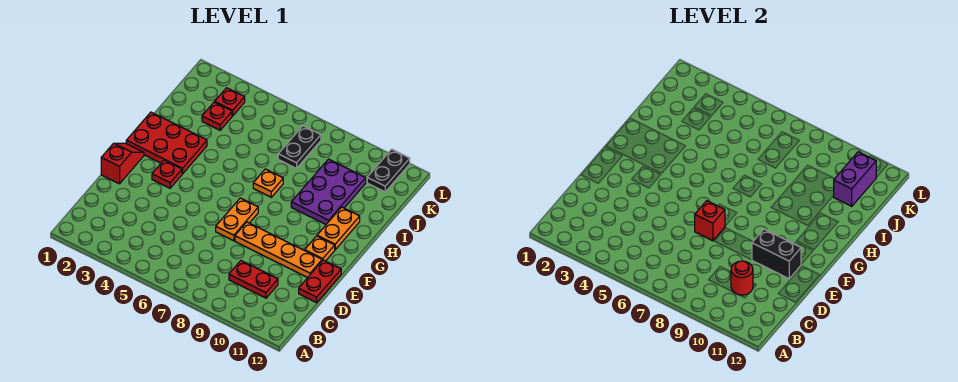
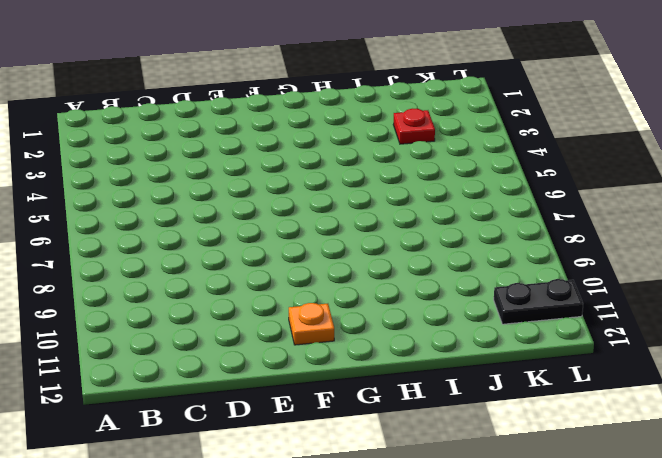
none -> red plate C9:C10 level 1
none -> red plate D12:E12 level 1
none -> red slope E1:F1 level 1 top E

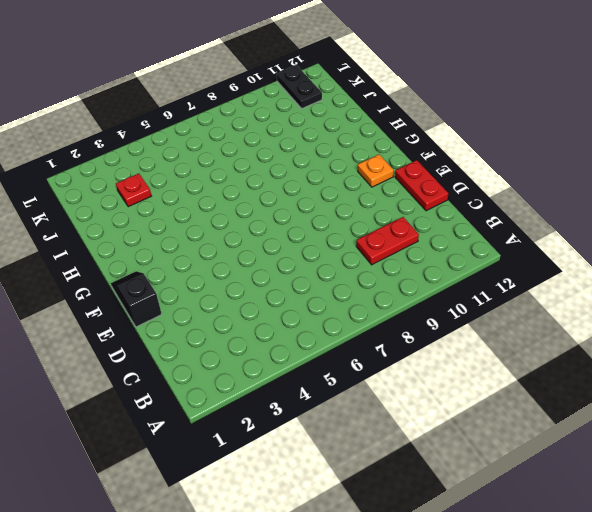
black slope E1:F1 level 1 top E -> red slope E1:F1 level 1 top E
none -> orange plate E7:F7 level 1
none -> orange plate E8:E11 level 1
none -> red plate F3 level 1

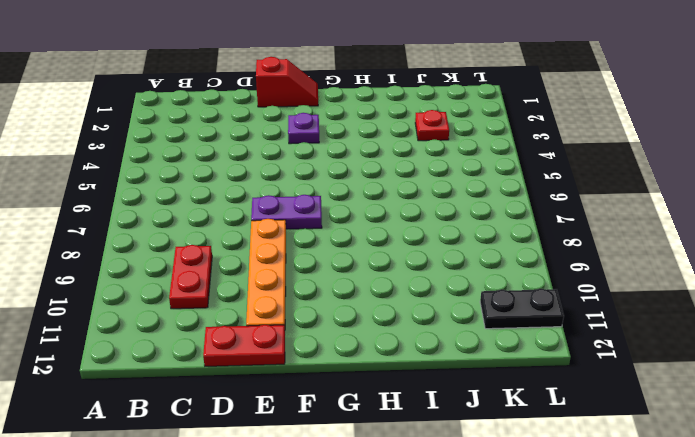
purple plate E7:F7 level 1 -> orange plate E7:F7 level 1
purple plate F3 level 1 -> red plate F3 level 1
none -> orange plate F11 level 1
none -> red plate G1:H3 level 1
none -> orange plate G11:H11 level 1

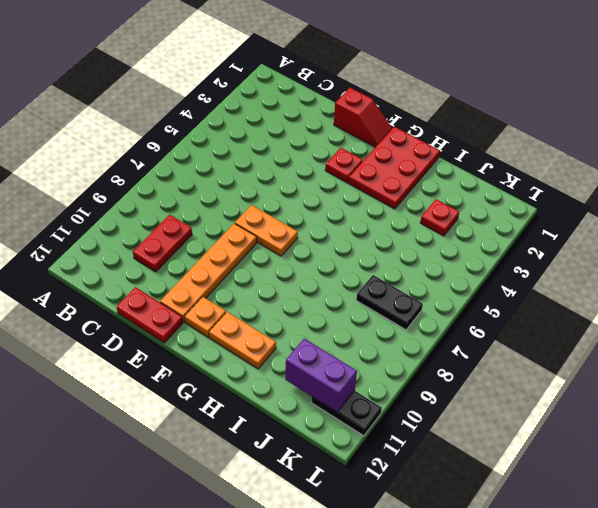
none -> orange plate H7 level 1
none -> purple plate H9:J10 level 1
none -> red plate K3 level 1

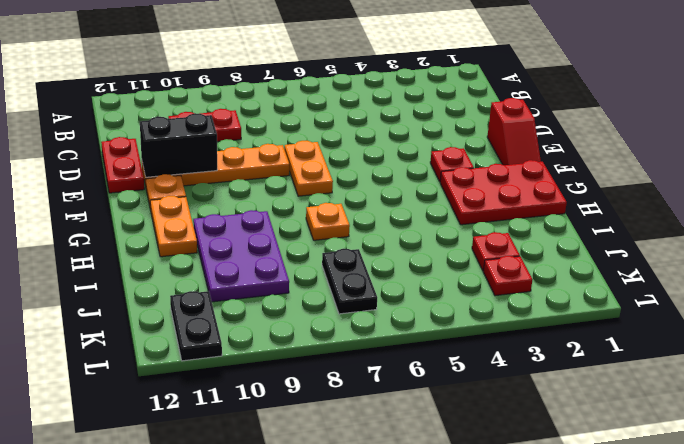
none -> red round brick C10 level 2
none -> red brick E7 level 2
none -> purple brick J11:K11 level 2

